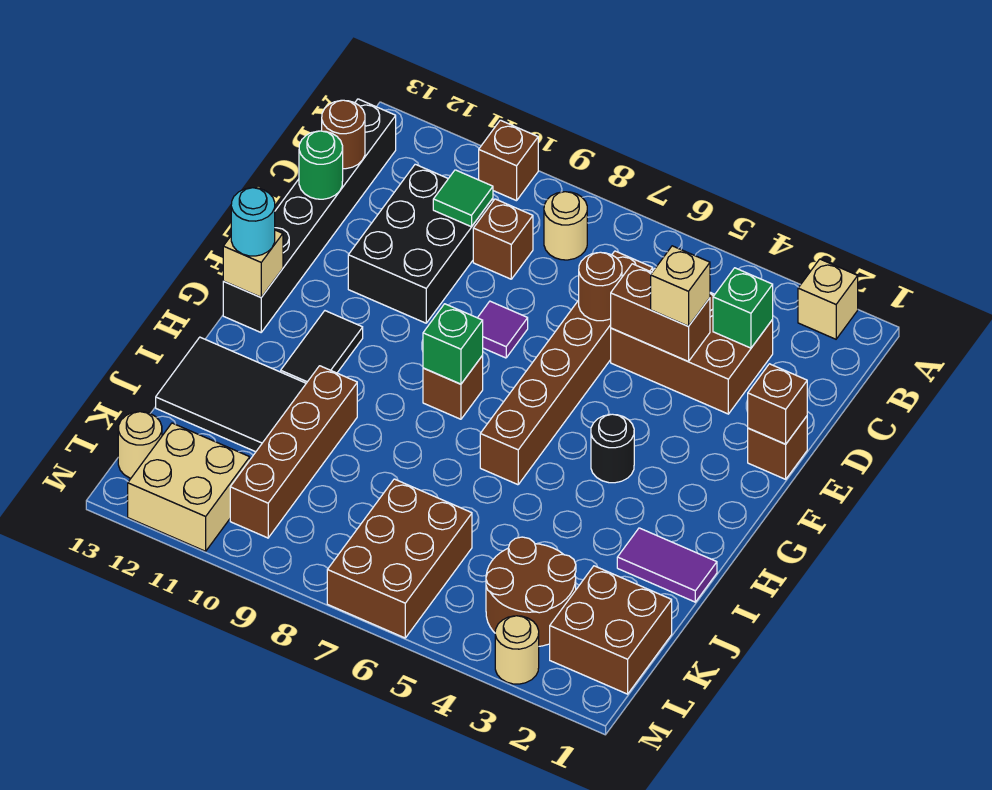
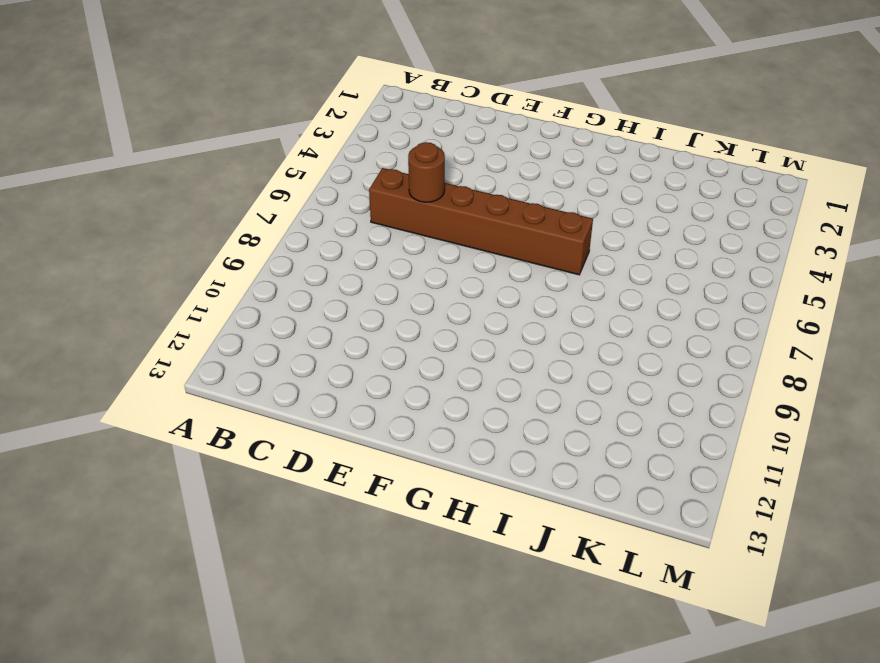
none -> tan brick A2 level 1
none -> brown brick A10 level 1
none -> tan round brick B8 level 1
none -> black brick B13:G13 level 1

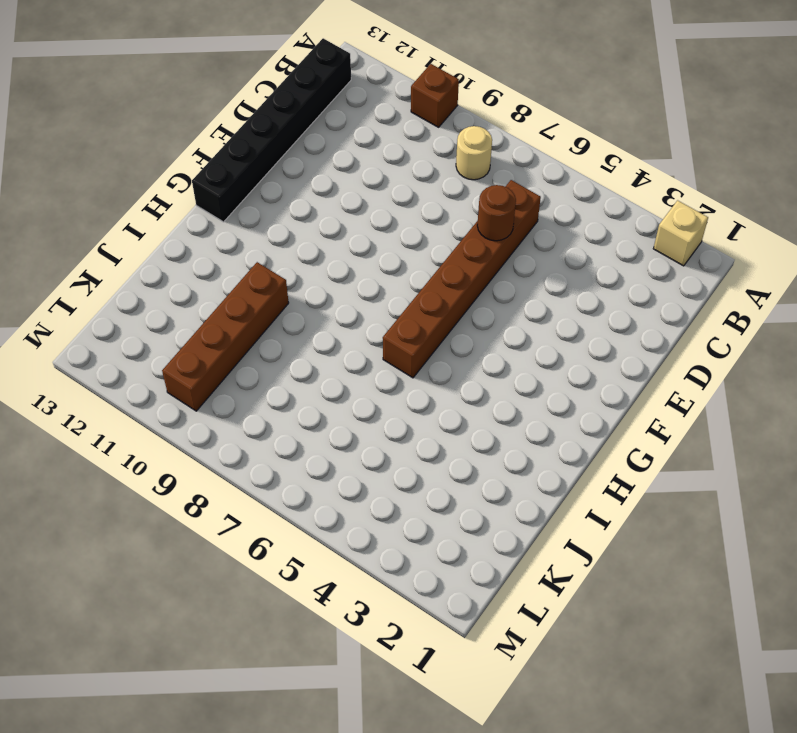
none -> brown brick C3:D5 level 1
none -> brown brick C9 level 1
none -> black brick C10:E11 level 1
none -> brown brick E1 level 1

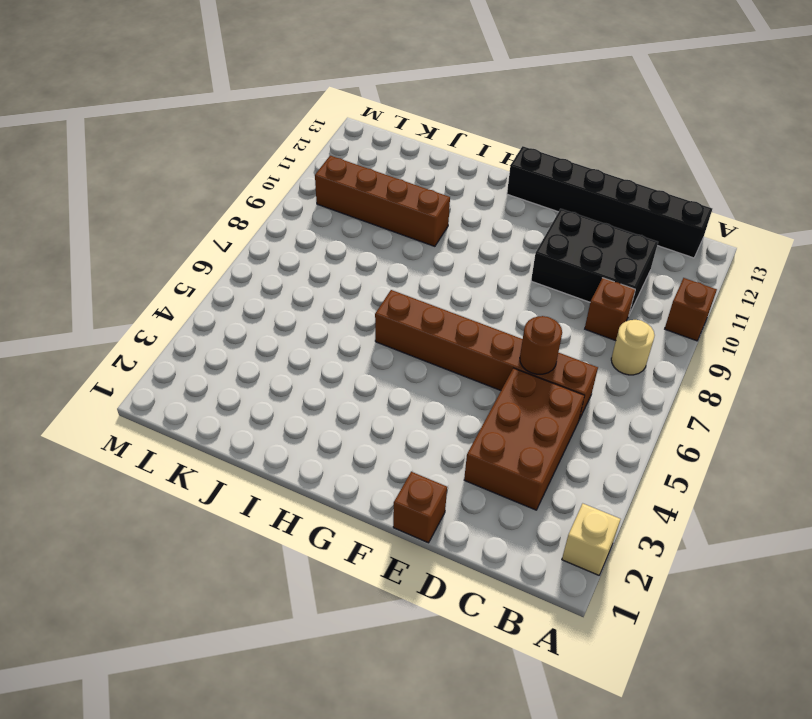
none -> purple tile E8 level 1
none -> black round brick G4 level 1
none -> brown brick G8 level 1
none -> black tile G11:H11 level 1

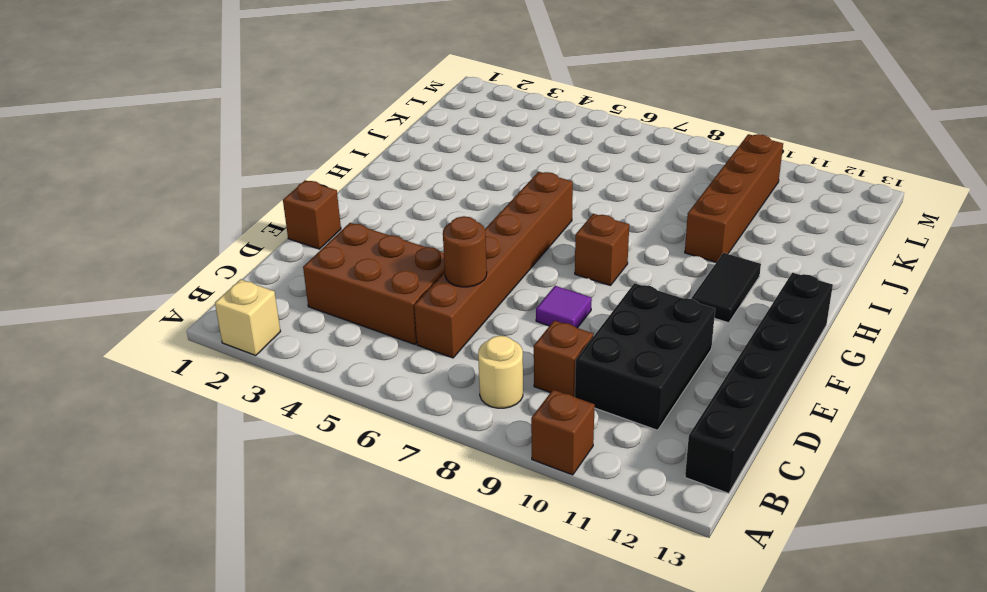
none -> black round brick G4 level 1
none -> purple tile I1:I2 level 1
none -> black tile I11:J13 level 1
none -> brown brick K1:L2 level 1

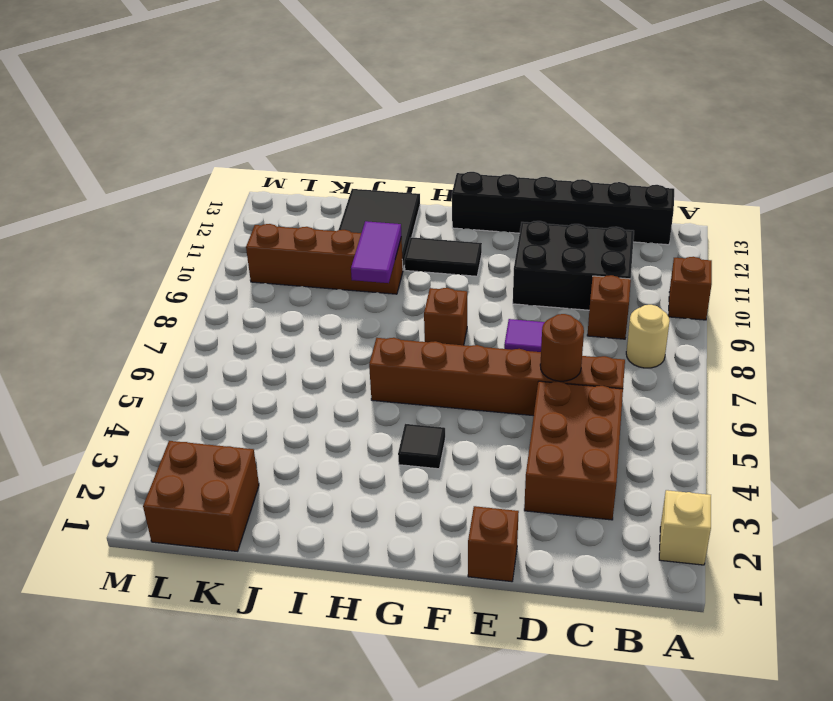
black tile G4 level 1 -> black round brick G4 level 1
purple tile I9:I10 level 2 -> purple tile I1:I2 level 1
none -> brown round brick K3:L4 level 1
none -> brown brick K6:M7 level 1
none -> tan brick L11:M12 level 1
none -> tan round brick L13 level 1

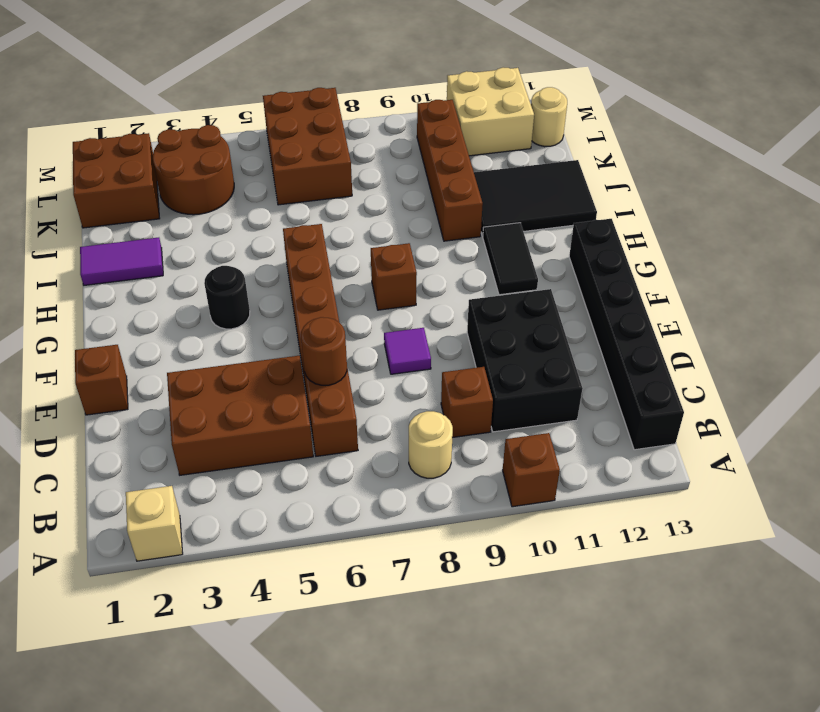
none -> tan round brick M3 level 1
none -> green brick C3 level 2
none -> green tile C10 level 2
none -> brown round brick C13 level 2

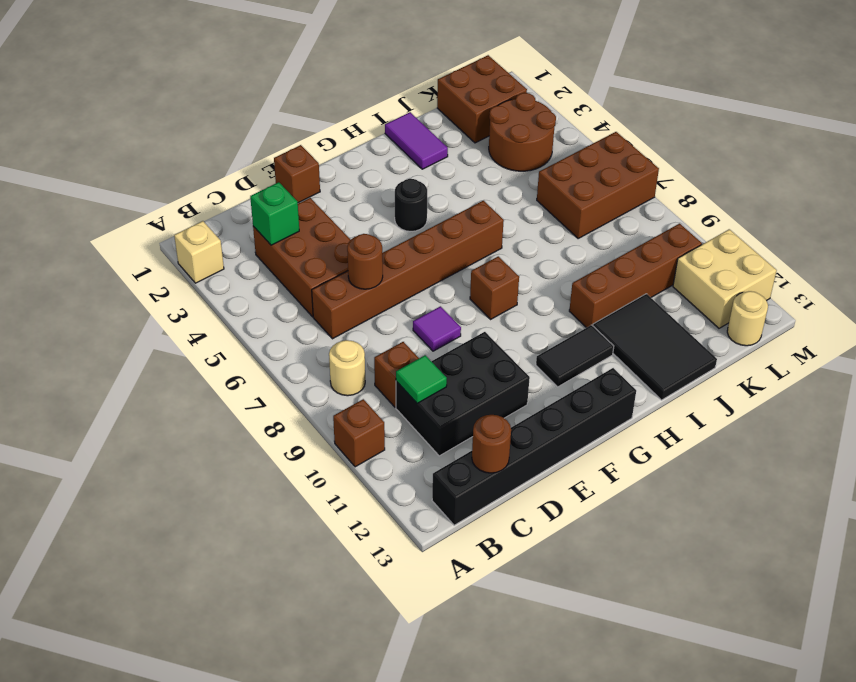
none -> tan round brick M3 level 1
none -> brown brick D4:D5 level 2
none -> green round brick D13 level 2
none -> brown brick E1 level 2

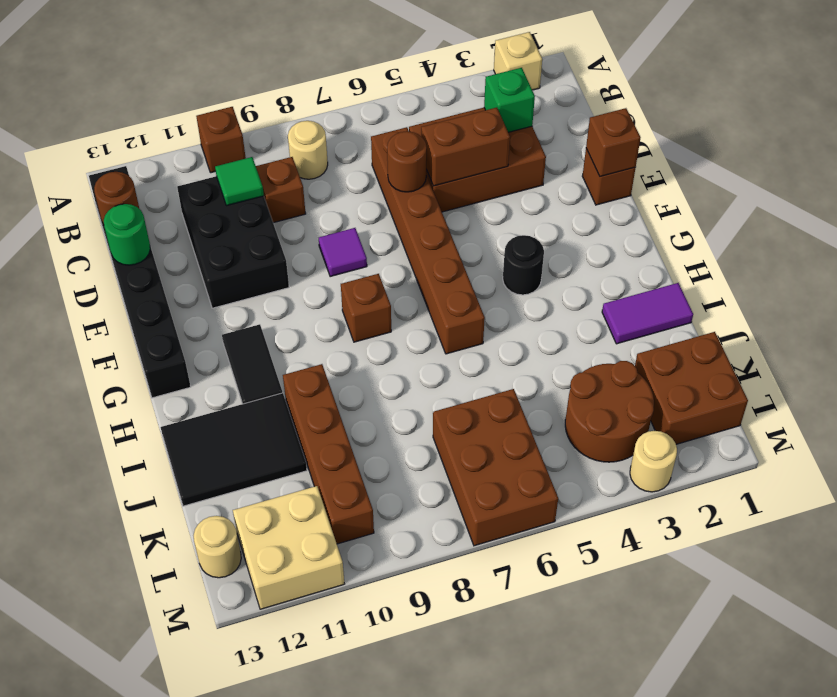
none -> green brick G8 level 2
none -> tan brick G13 level 2
none -> tan brick D4 level 3
none -> cyan round brick G13 level 3

